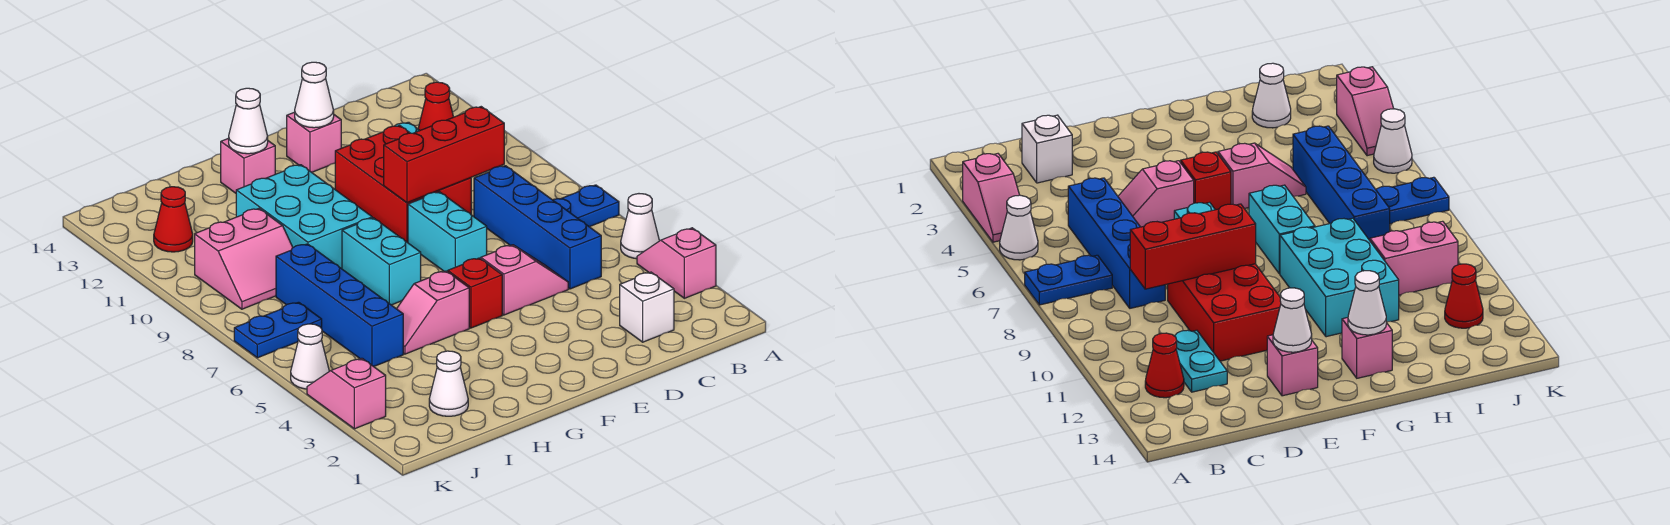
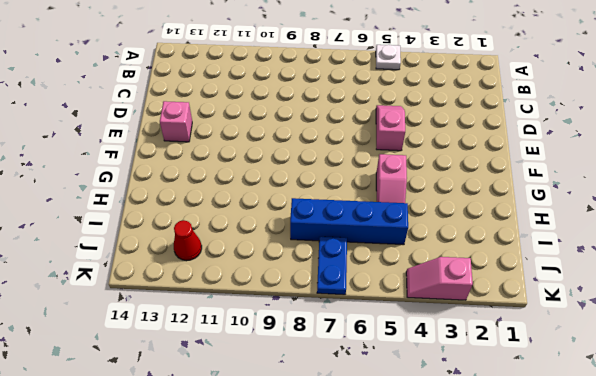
white plate A5 level 1 -> white cone A5 level 1
none -> pink slope A3:A4 level 1 top 3
none -> blue plate A7:B7 level 1
none -> red cone B12 level 1

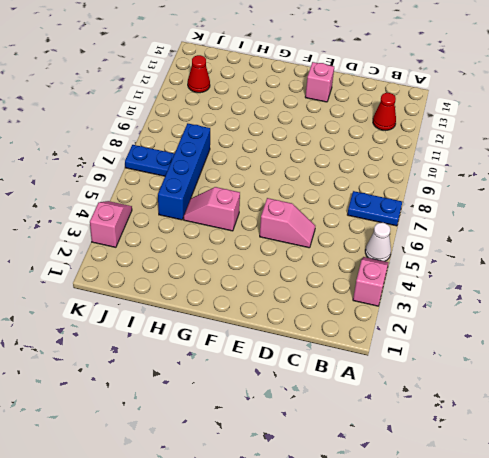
none -> white brick C2 level 1
none -> blue brick C5:C8 level 1
none -> cyan plate C11:C12 level 1

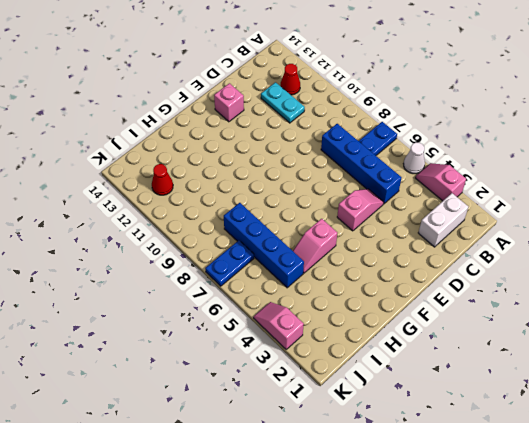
white brick B2:C2 level 1 -> white brick C2 level 1
none -> red brick D9:E11 level 1
none -> cyan brick E7:E8 level 1
none -> red brick F5 level 1

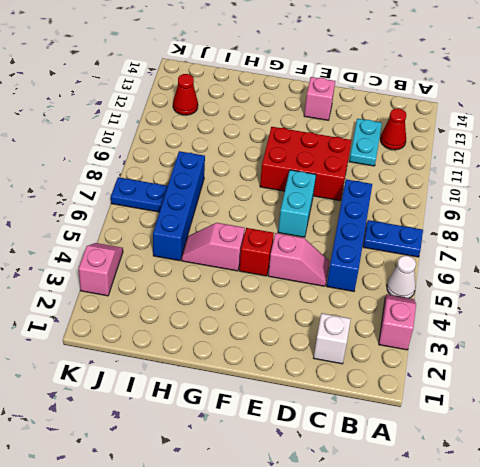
red brick D9:F10 level 1 -> red brick D9:E11 level 1
none -> cyan brick G7:G8 level 1
none -> cyan brick G9:H11 level 1
none -> pink brick G13 level 1

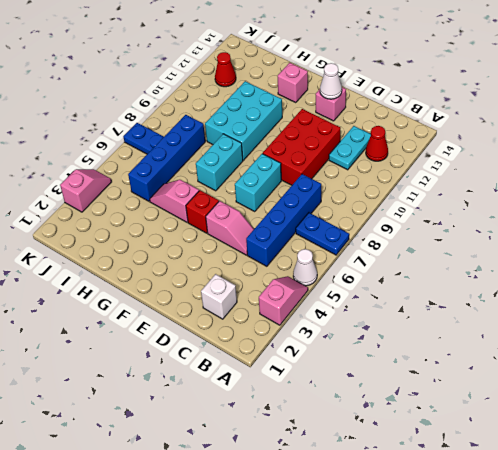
none -> white cone I2 level 1
none -> pink slope I9:J10 level 1 top 10
none -> white cone K5 level 1

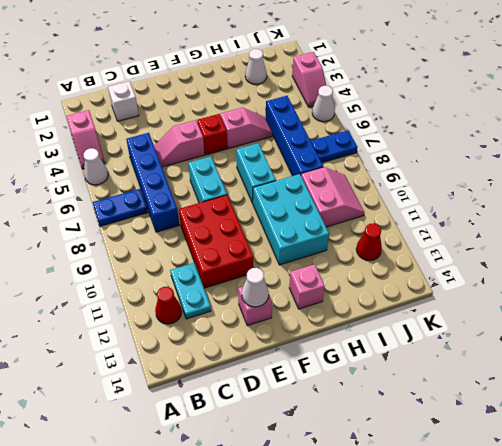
pink slope I9:J10 level 1 top I -> pink slope I9:J10 level 1 top 10
none -> red brick C9:E9 level 2
none -> white cone G13 level 2

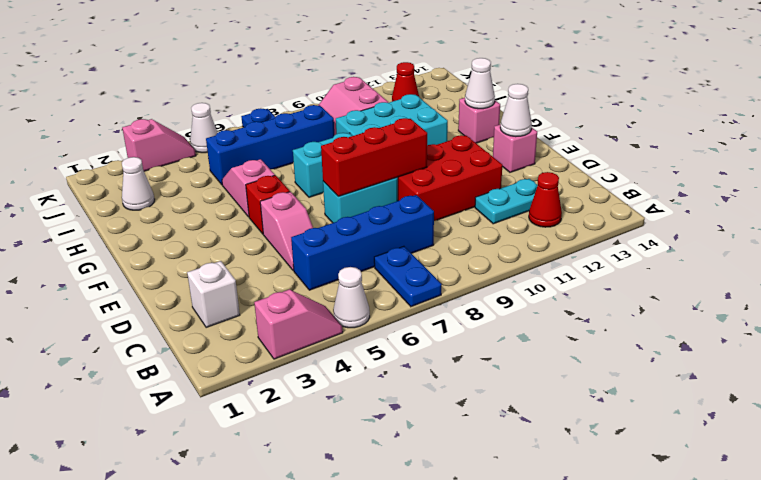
red brick E7:E9 level 2 -> red brick C9:E9 level 2

